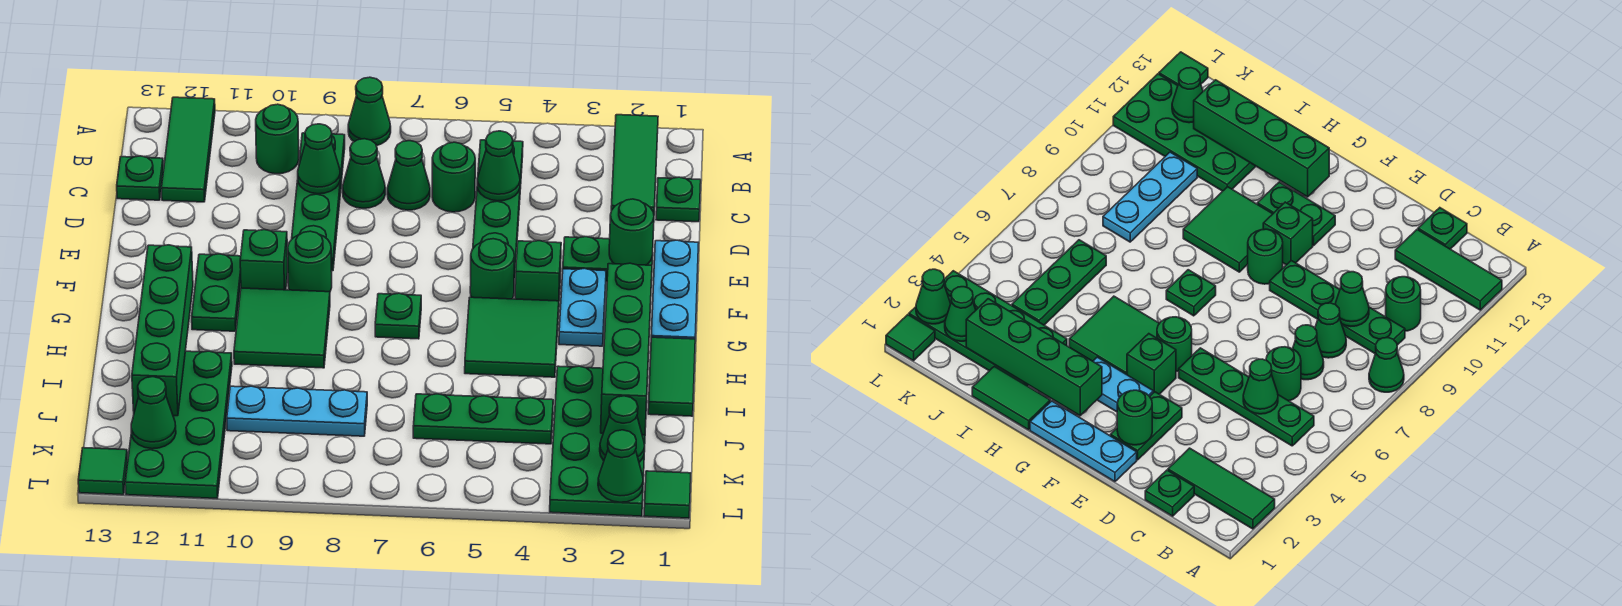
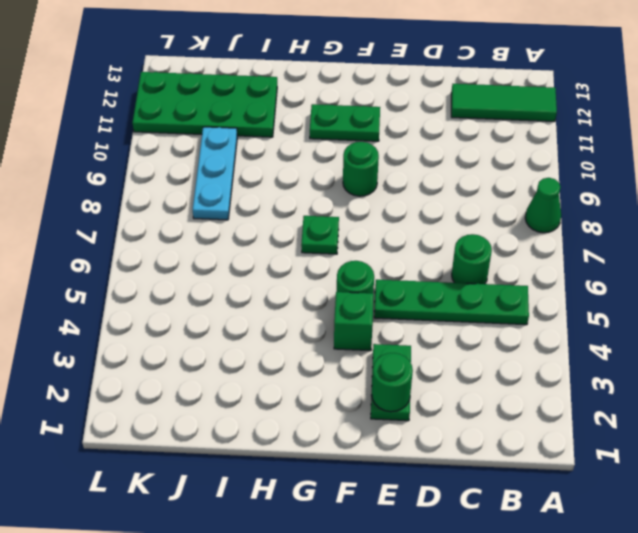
none -> green tile A2:C2 level 1
none -> green plate B9:E9 level 1
none -> green round brick B10 level 1
none -> green plate C1 level 1

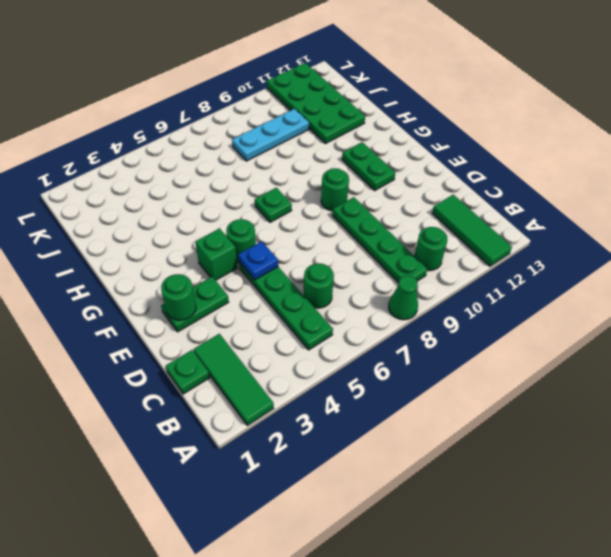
blue plate E5 level 2 -> none
none -> green cone C7 level 1
none -> green cone C8 level 1
none -> green plate C13 level 1
none -> cyan plate E1:G1 level 1

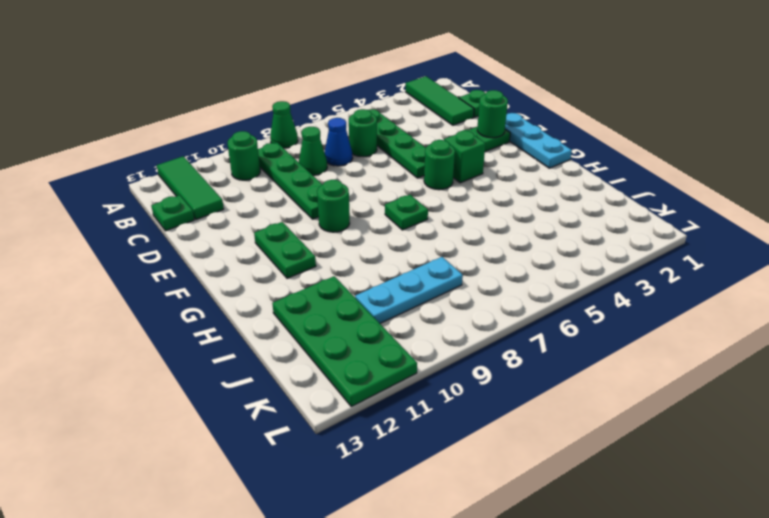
blue cone C7 level 1 -> green cone C7 level 1
none -> cyan plate F3:G3 level 1
none -> green brick F10 level 1
none -> green tile G4:H5 level 1
none -> green tile G9:H10 level 1

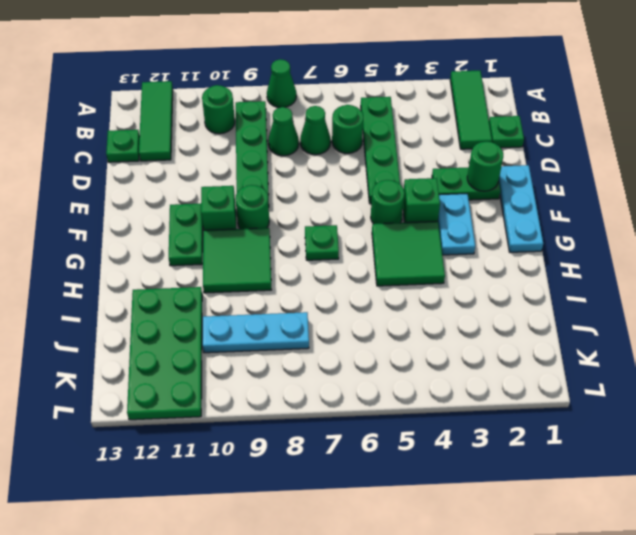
none -> green tile H1:I1 level 1
none -> green plate I2:L3 level 1
none -> green plate J4:J6 level 1
none -> green tile L1 level 1

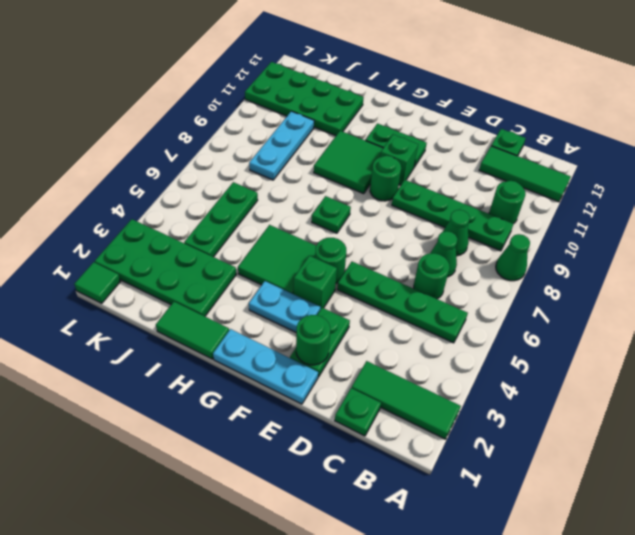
none -> green tile L13 level 1
none -> green cone C5 level 2
none -> green cone C9 level 2
none -> green brick G2:J2 level 2

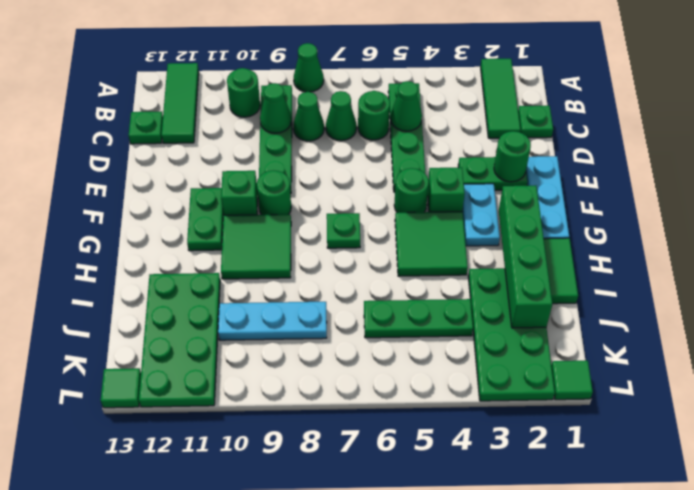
none -> green brick G12:J12 level 2
none -> green cone K2 level 2
none -> green cone K12 level 2
none -> green cone L2 level 2

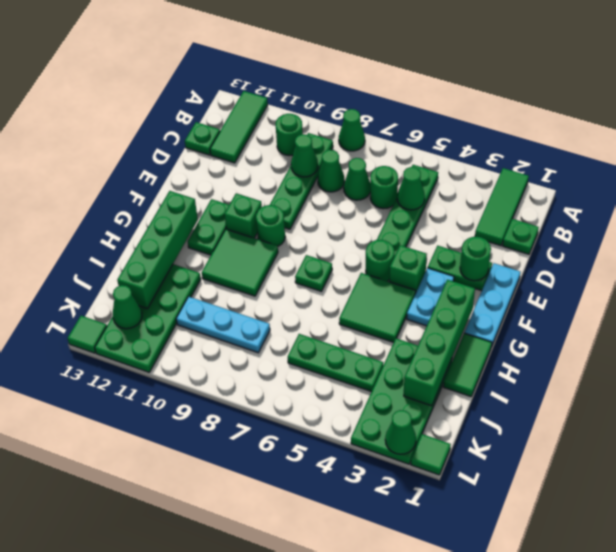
none -> green cone K2 level 2

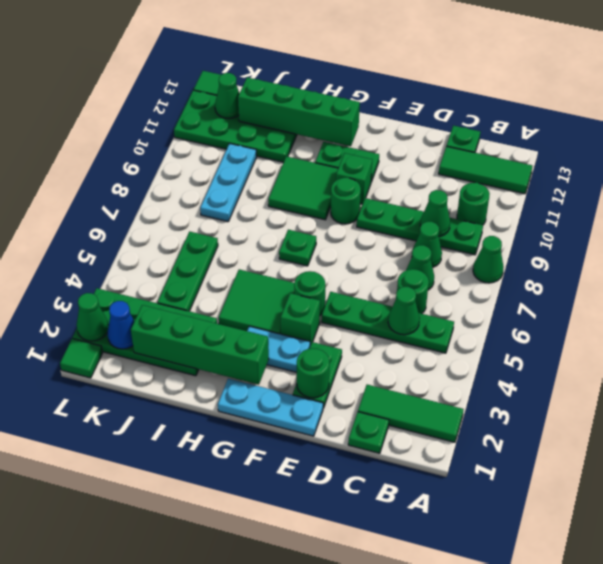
blue cone K2 level 2 -> green cone K2 level 2
none -> green tile H1:I1 level 1

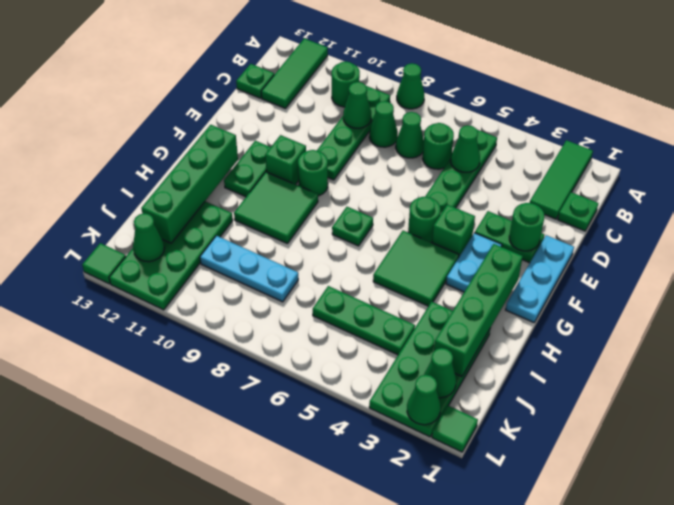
none -> green tile H1:I1 level 1

